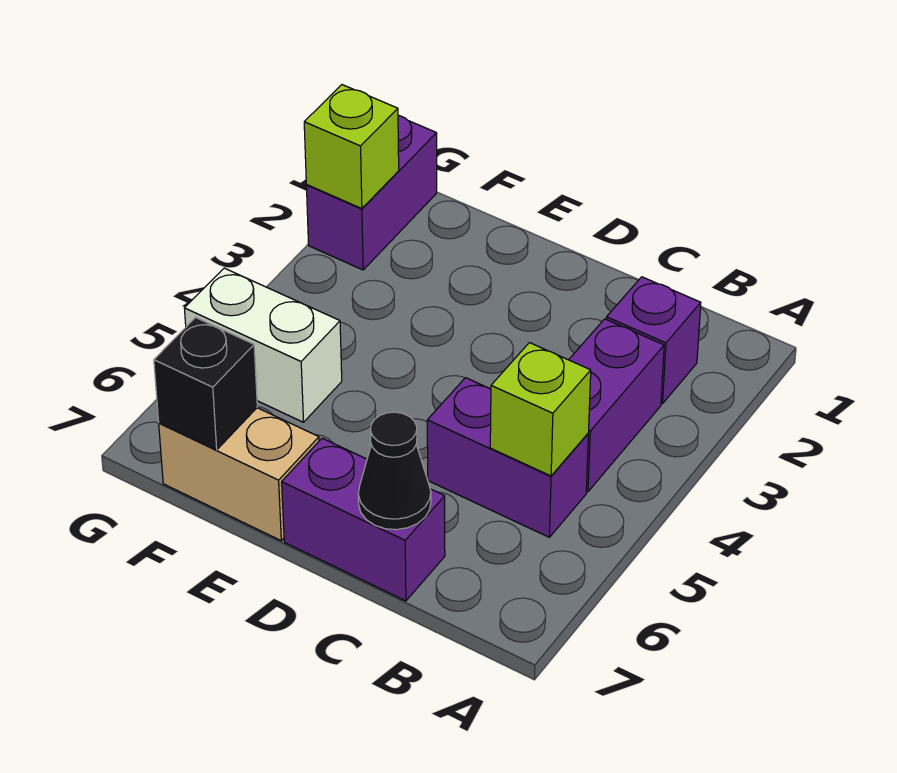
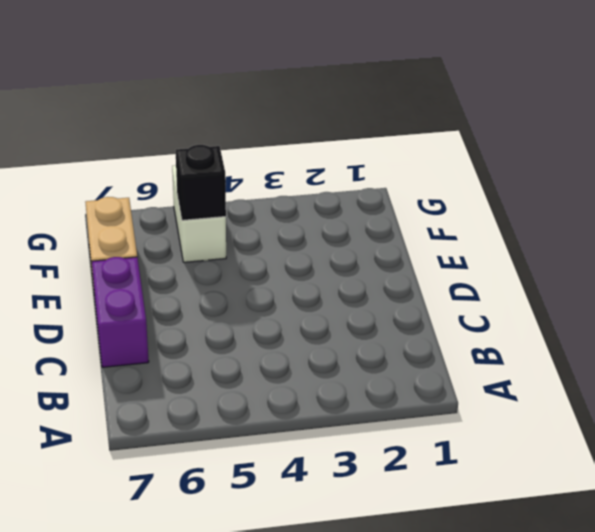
black brick F5 level 2 -> black brick F7 level 2
none -> purple brick B2 level 1
none -> purple brick B3:B4 level 1

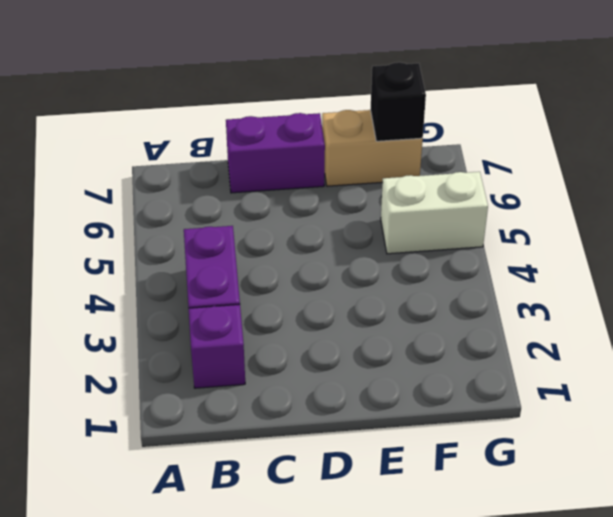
none -> purple brick B5:C5 level 1
none -> purple brick G1:G2 level 1

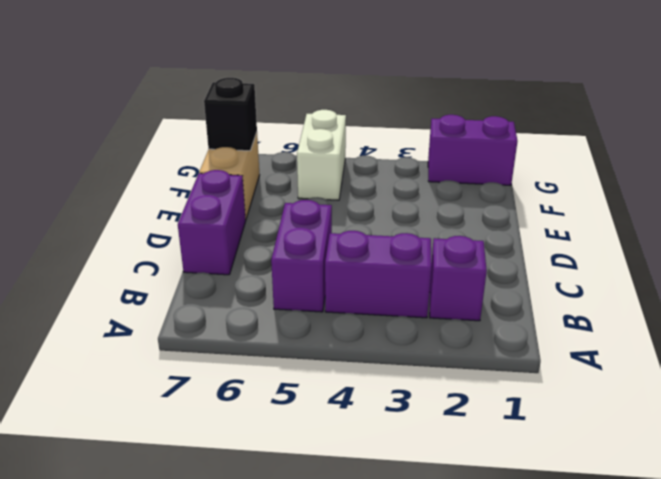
none -> lime brick B5 level 2
none -> black cone C7 level 2

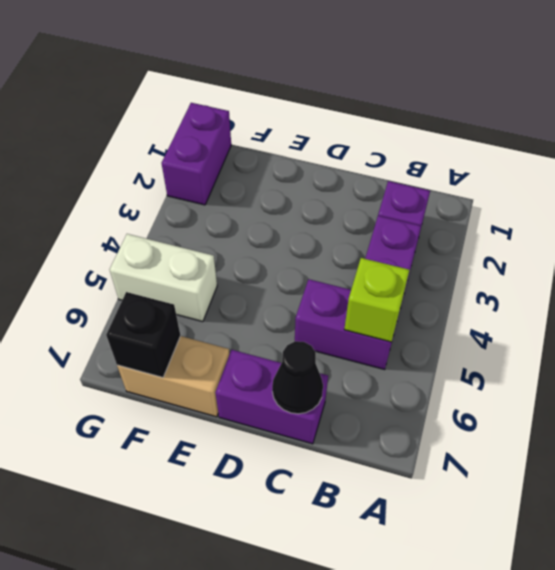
none -> lime brick G2 level 2

